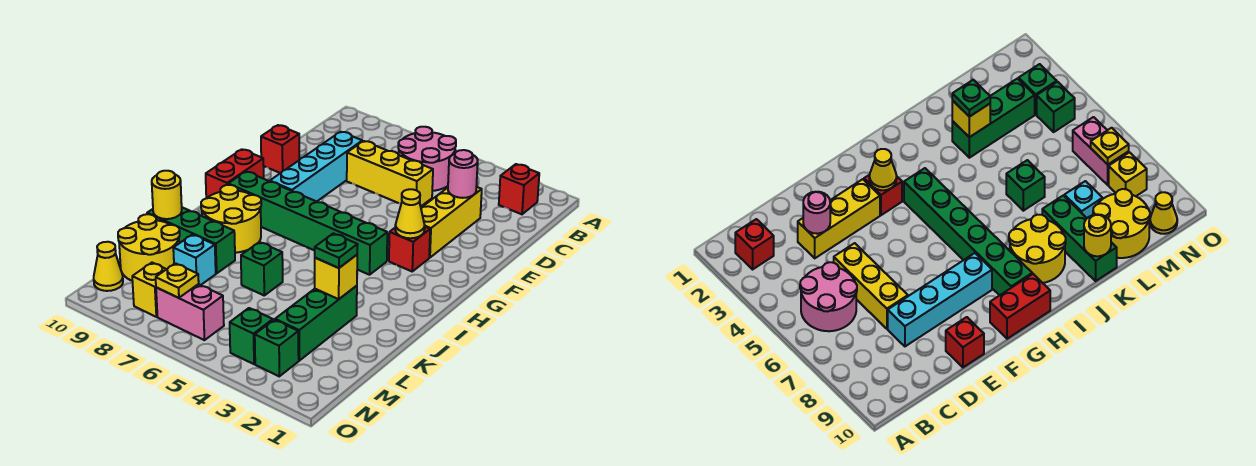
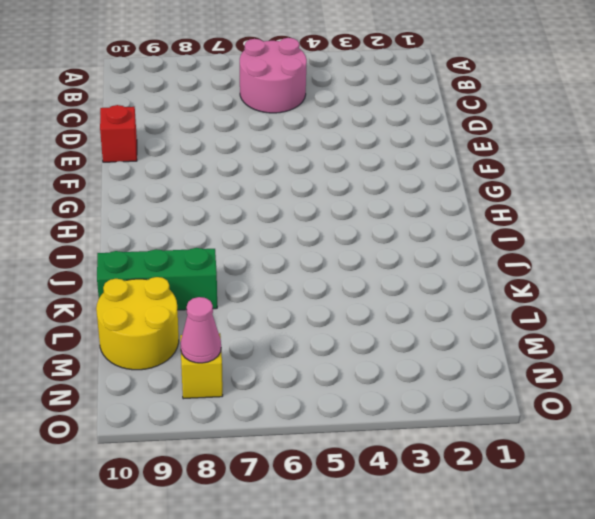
pink cone N8 level 2 -> none
none -> red brick B2 level 1
none -> yellow brick D3:F3 level 1
none -> yellow brick D5:D7 level 1

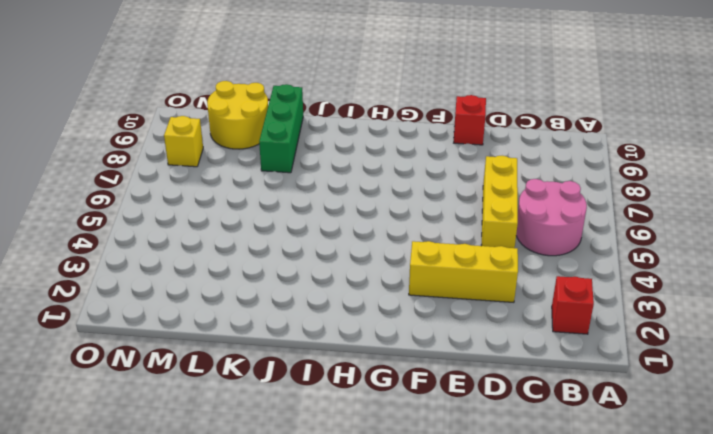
none -> cyan brick D8:G8 level 1
none -> red brick G3 level 1
none -> red brick G10:H10 level 1

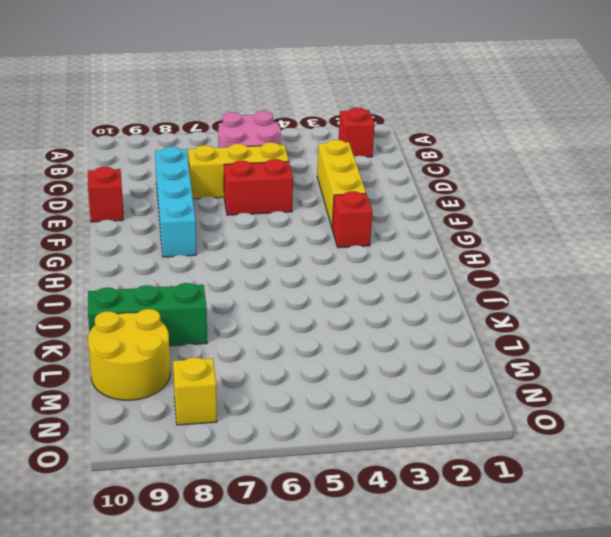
red brick E5:E6 level 1 -> red brick G10:H10 level 1
none -> green brick H4:H9 level 1
none -> yellow round brick I8:J9 level 1
none -> green brick K3:M3 level 1

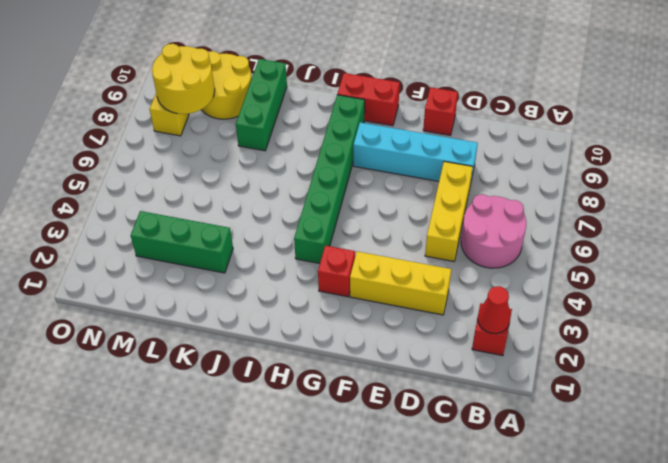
red cone B2 level 2 -> none
yellow round brick M8:N9 level 2 -> yellow round brick I8:J9 level 1
none -> green brick K6 level 1
none -> cyan brick L8 level 1
none -> green brick N3 level 1

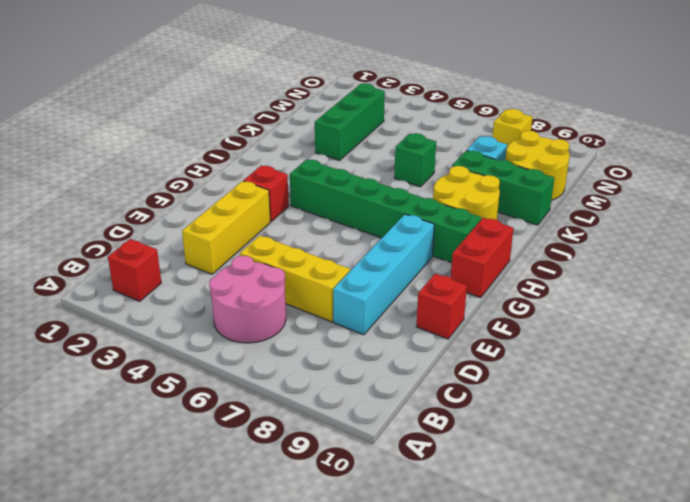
none -> green brick N3 level 1
none -> green brick N4 level 1
none -> pink brick N6:N7 level 1

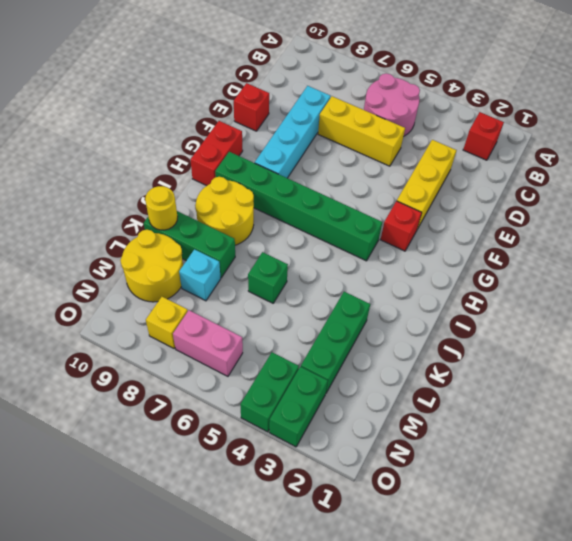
green brick N3:O3 level 1 -> green brick N3 level 1
green brick N4:O4 level 1 -> green brick N4 level 1
none -> yellow cone N10 level 1
none -> pink round brick D3 level 2
none -> yellow cone G3 level 2

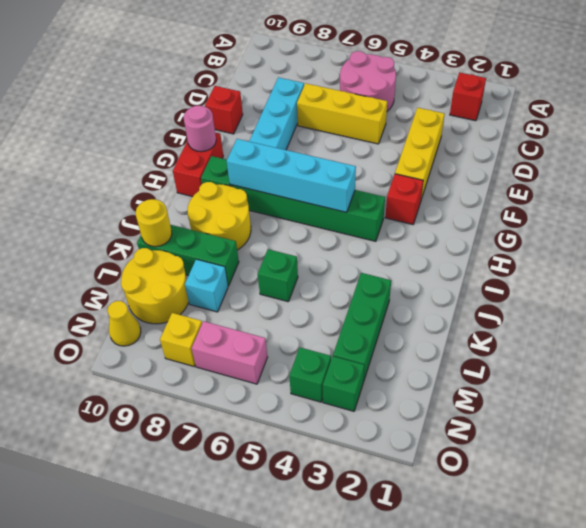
pink round brick G10 level 2 -> pink round brick D3 level 2
cyan brick H5:H8 level 2 -> none
none -> yellow cone G3 level 2
none -> yellow brick K3 level 2
none -> yellow plate N7 level 2

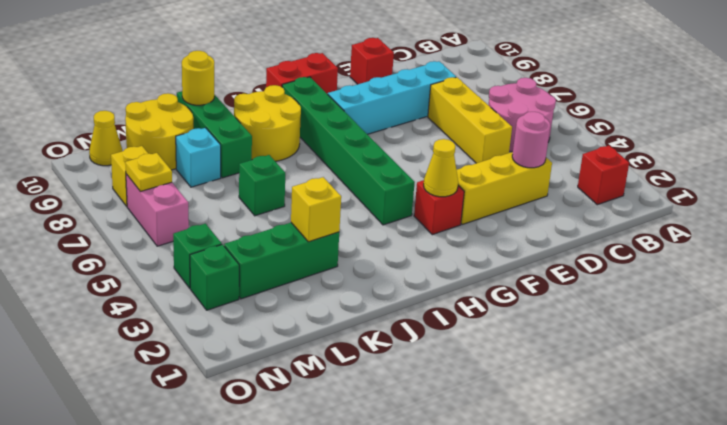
none -> green plate K3 level 3

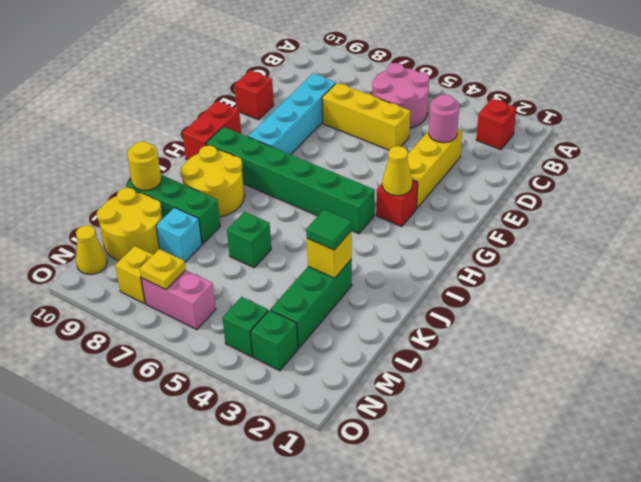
green tile K3 level 3 -> green plate K3 level 3

